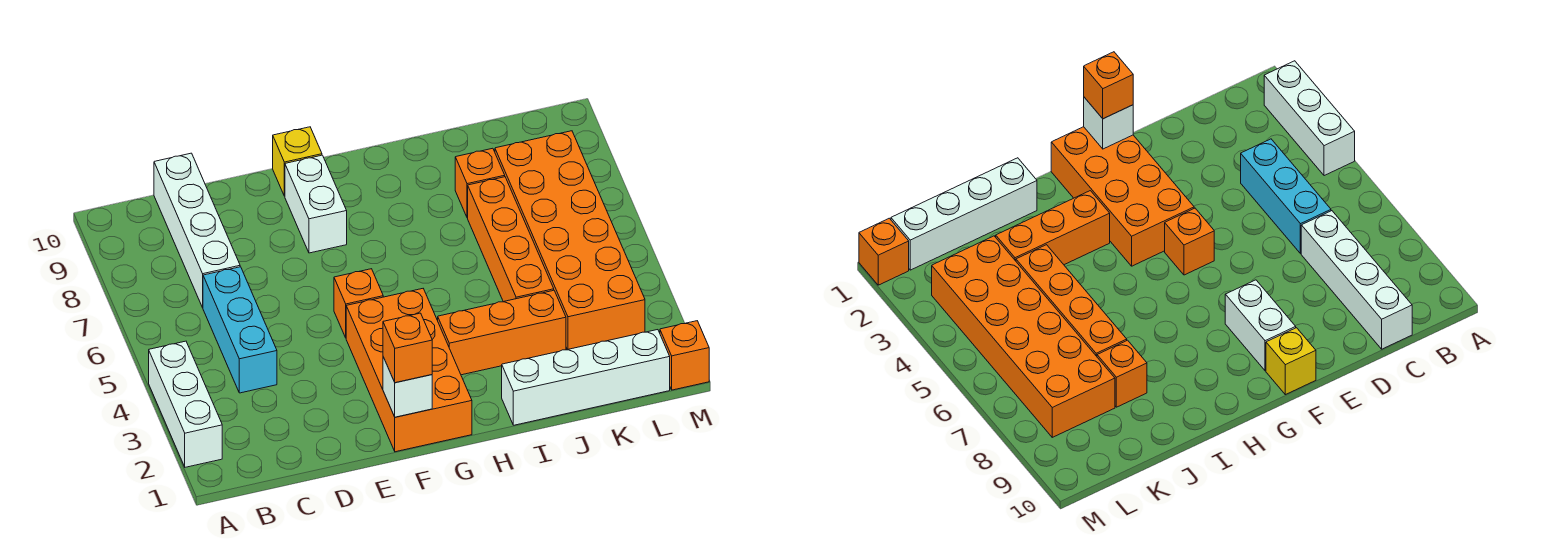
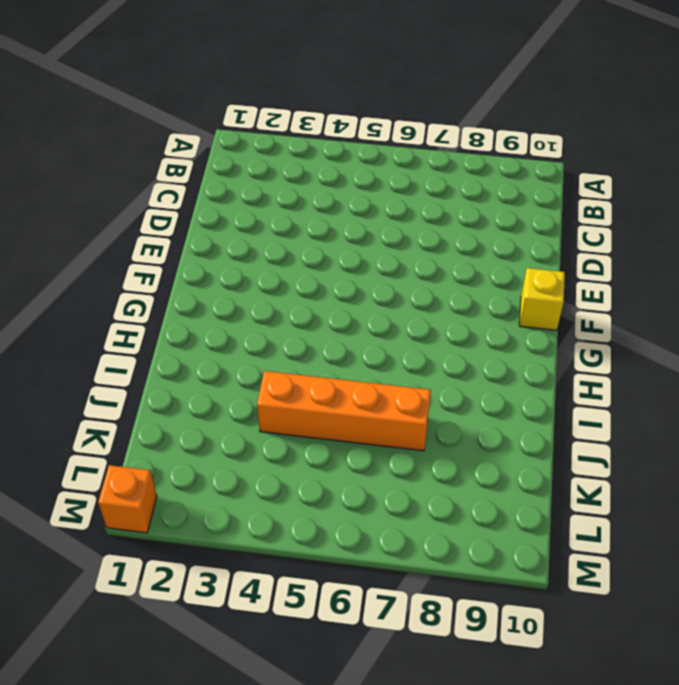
none -> white brick A2:A4 level 1
none -> cyan brick C4:C6 level 1
none -> white brick C7:C10 level 1

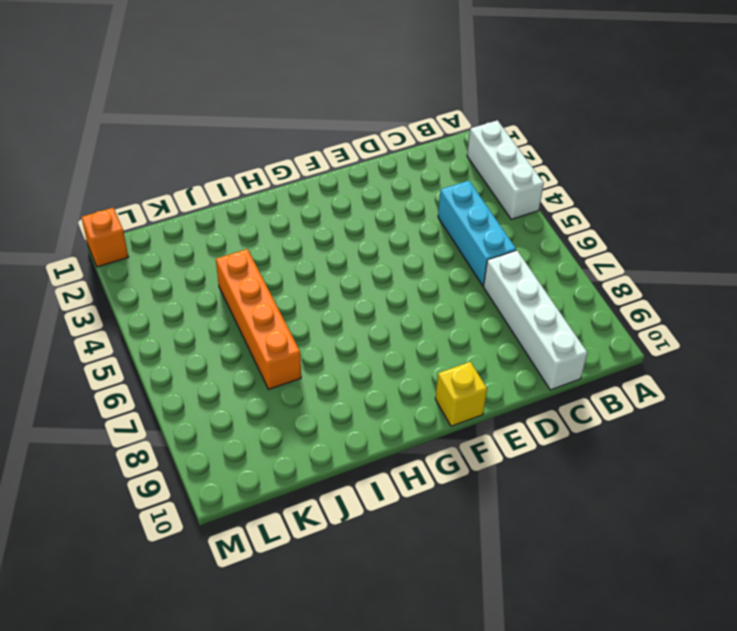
none -> orange brick F1:G4 level 1
none -> orange brick F5 level 1
none -> white brick F8:F9 level 1

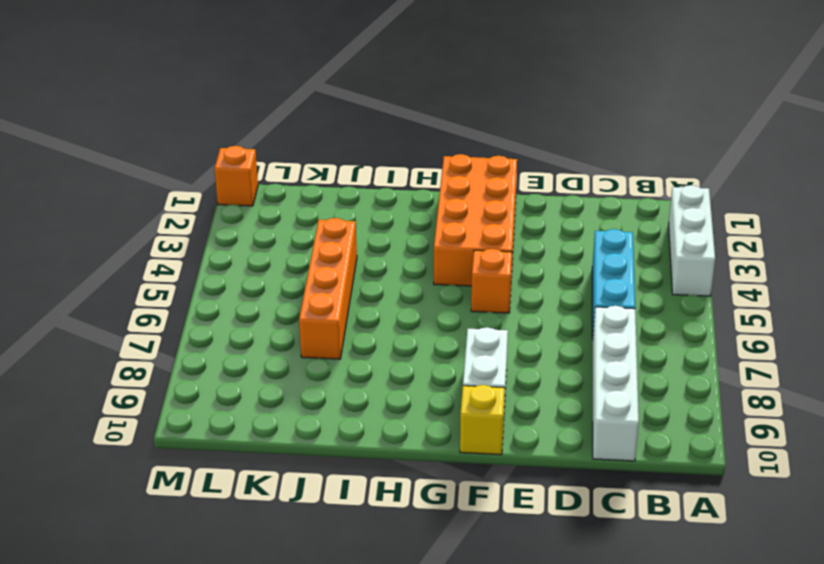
none -> orange brick H3:J3 level 1
none -> white brick I1:L1 level 1
none -> orange brick J8 level 1

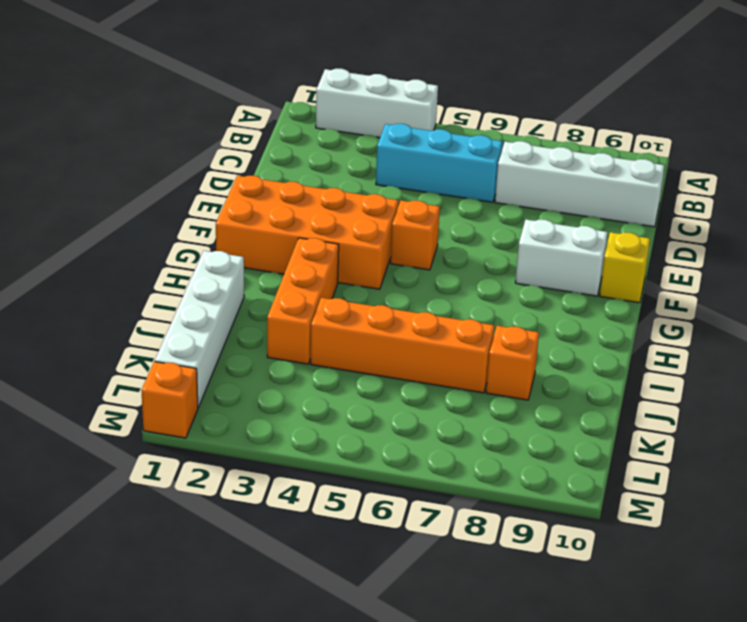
none -> orange brick K3:L8 level 1
none -> white brick F1 level 2
none -> orange brick F1 level 3

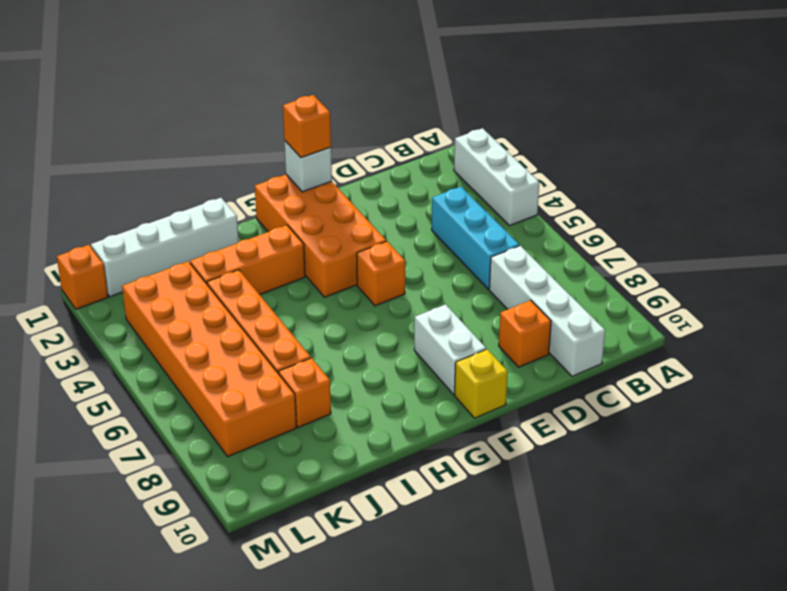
orange brick D9 level 1 -> none

